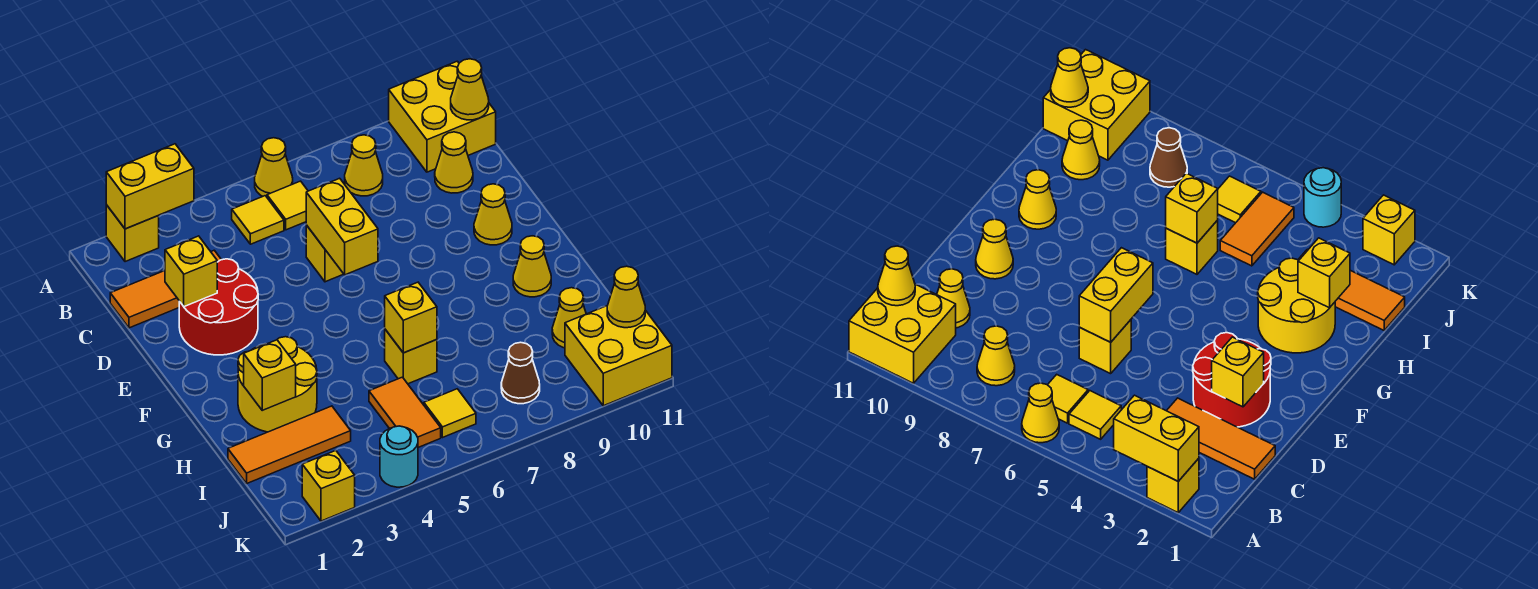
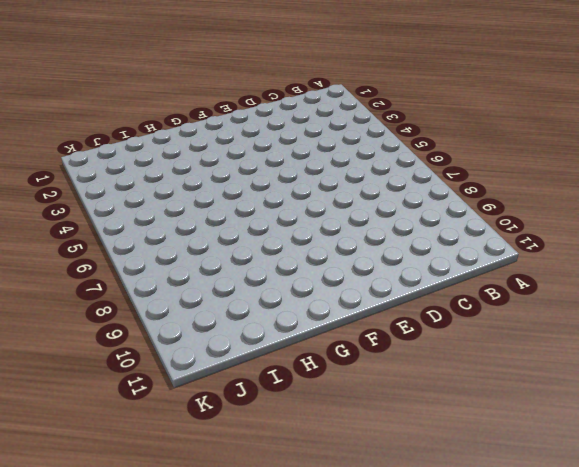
none -> yellow brick A2 level 1
none -> yellow cone A6 level 1
none -> yellow brick A10:B11 level 1

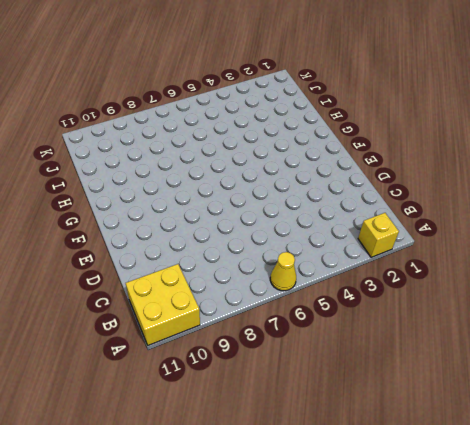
none -> yellow tile B5 level 1
none -> yellow tile B6 level 1
none -> yellow cone B8 level 1

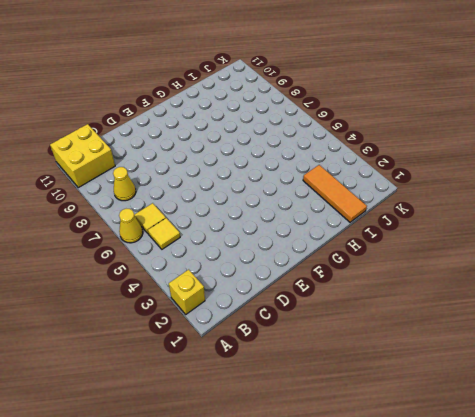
none -> orange tile C1:C3 level 1
none -> yellow cone C10 level 1
none -> red round brick D2:E3 level 1

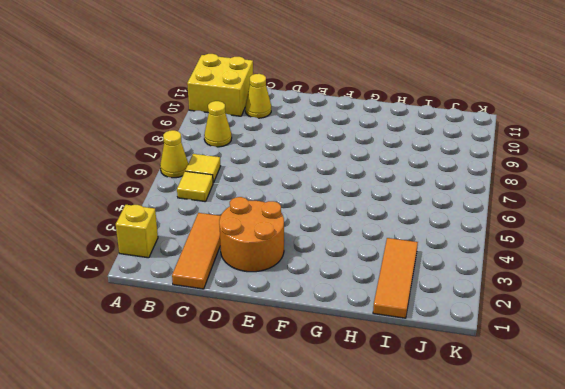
orange round brick D2:E3 level 1 -> red round brick D2:E3 level 1
none -> yellow brick D6 level 1
none -> yellow cone E10 level 1
none -> yellow round brick G2:H3 level 1

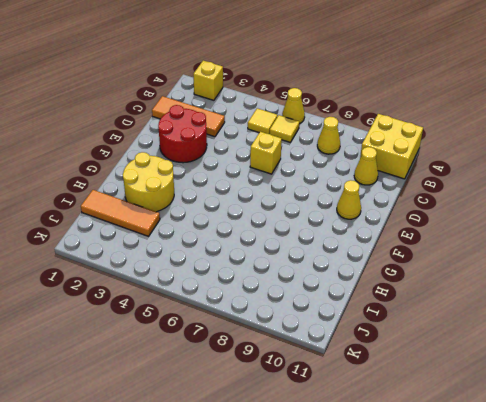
none -> yellow cone G10 level 1
none -> yellow brick H6 level 1
none -> orange tile I5:J5 level 1

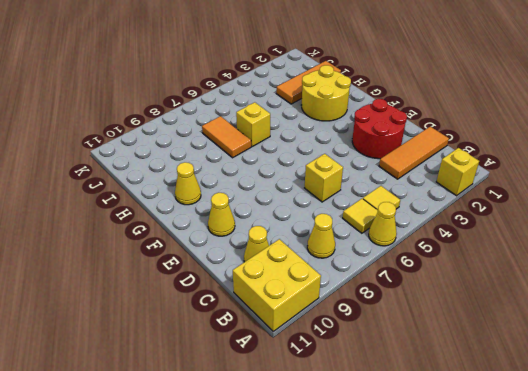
orange tile H7:I7 level 1 -> orange tile I5:J5 level 1
none -> yellow cone I10 level 1
none -> yellow tile J6 level 1
none -> brown cone J8 level 1

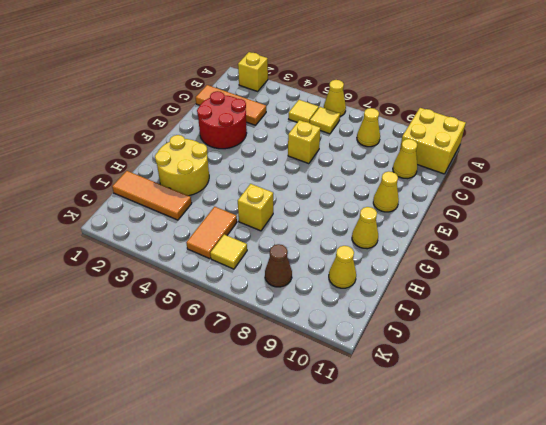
none -> yellow brick J10:K11 level 1
none -> yellow brick K2 level 1
none -> cyan round brick K4 level 1

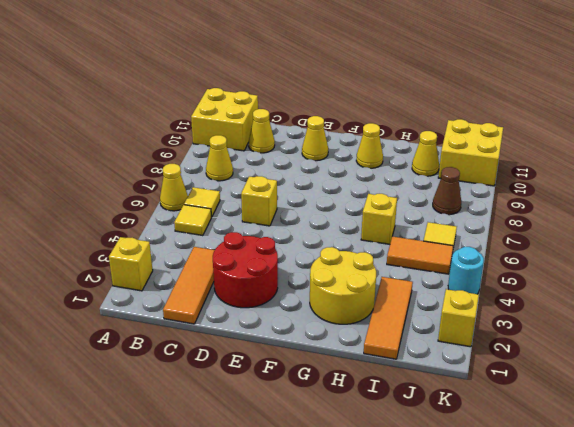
none -> yellow brick A2:A3 level 2
none -> yellow cone B11 level 2
none -> yellow brick D2 level 2

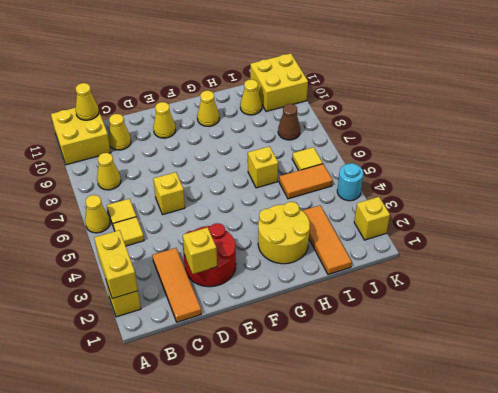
none -> yellow brick D6:E6 level 2
none -> yellow brick H2 level 2
none -> yellow brick H6 level 2

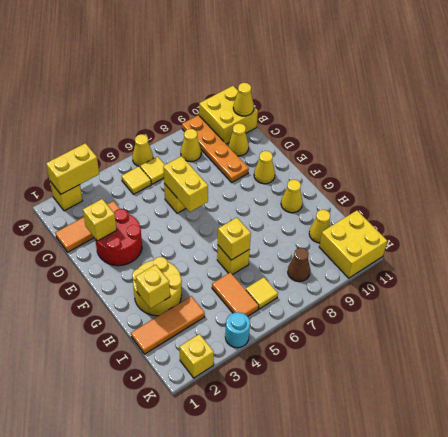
orange plate A9:D9 level 1 -> none
none -> yellow cone J11 level 2

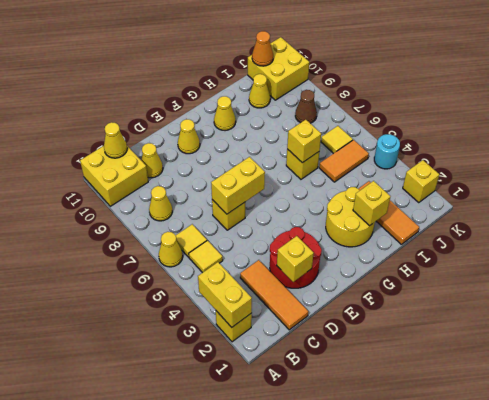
orange cone J11 level 2 -> yellow cone J11 level 2

